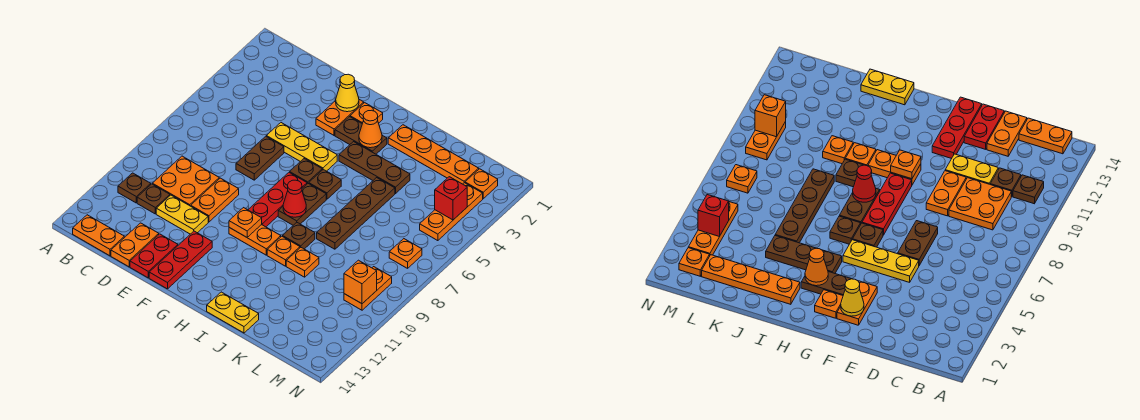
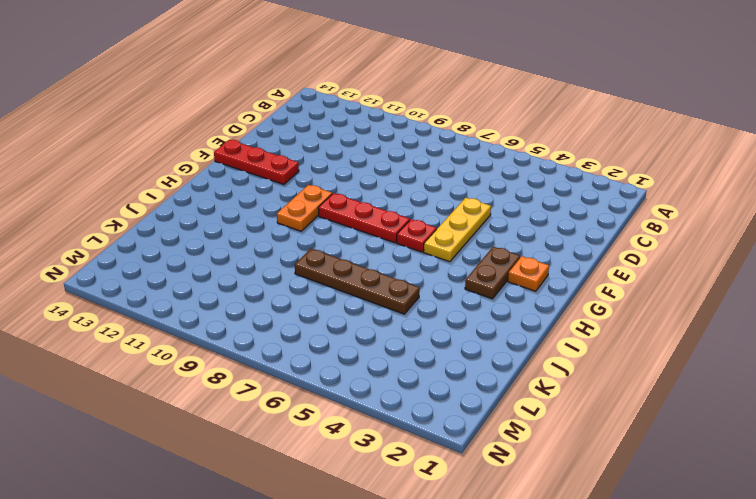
red plate G6 level 1 -> brown plate G6 level 1
none -> brown plate B11 level 1
none -> orange plate B14:C14 level 1
none -> orange plate C9:D10 level 1
none -> brown plate C11 level 1

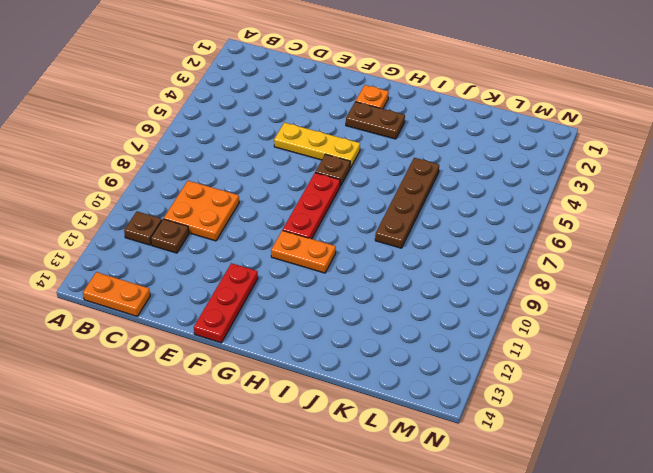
none -> yellow plate D11:E11 level 1
none -> orange plate D13:D14 level 1
none -> brown plate E6:E7 level 1
none -> orange plate E9:E10 level 1

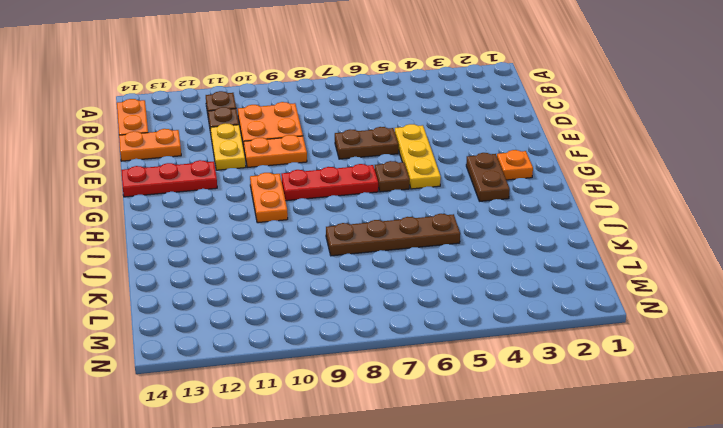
none -> red plate E13:E14 level 1
none -> orange plate F2:F3 level 1
none -> brown plate H4:J4 level 1
none -> brown plate H6 level 1

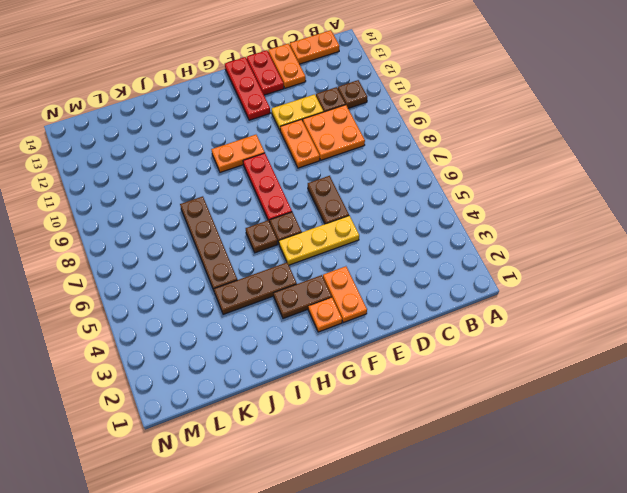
none -> brown plate H7:H8 level 1
none -> orange plate I2:L2 level 1
none -> brown plate I9 level 1
none -> orange plate I10 level 1

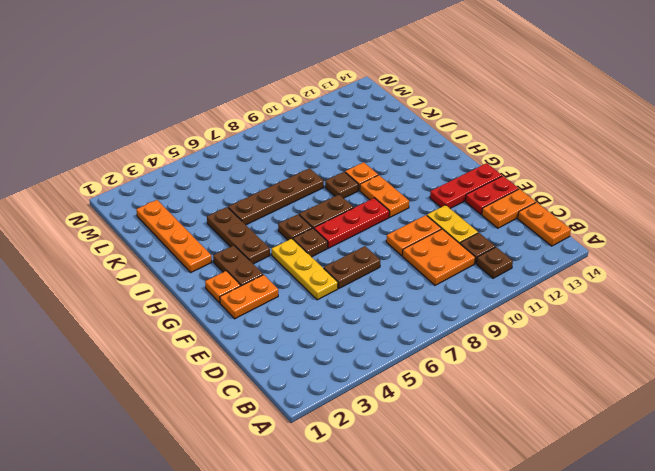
none -> yellow plate I14:J14 level 1
none -> orange plate J10 level 1
none -> orange plate M2 level 1
none -> orange plate M3:M5 level 1

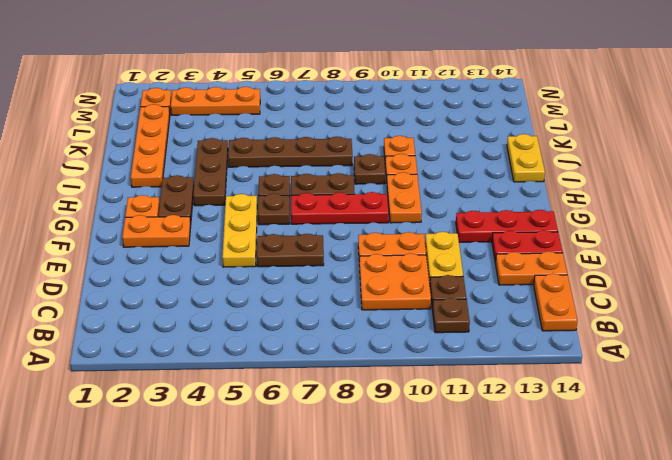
none -> orange plate M7 level 1
none -> orange plate M9:M10 level 1
none -> yellow cone F2 level 2
none -> orange plate G10 level 2

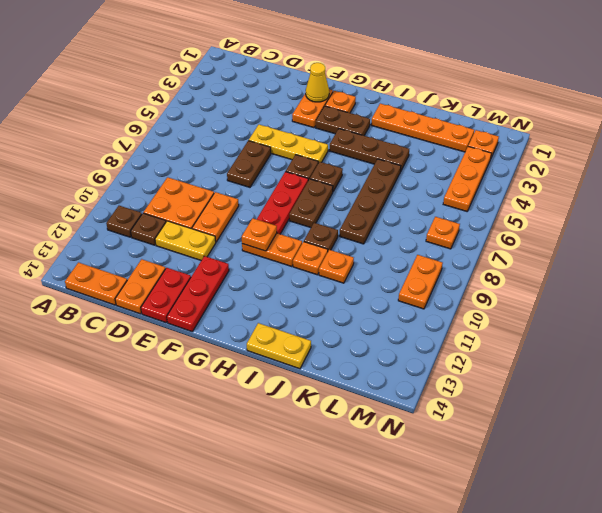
none -> orange cone H3 level 2
none -> red cone H8 level 2
none -> red brick M4 level 2
none -> orange brick M10 level 2

